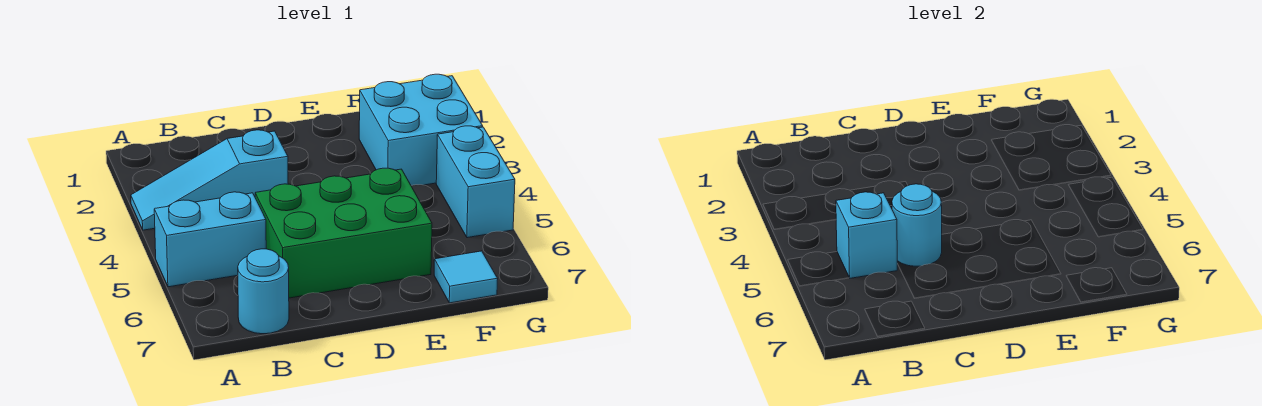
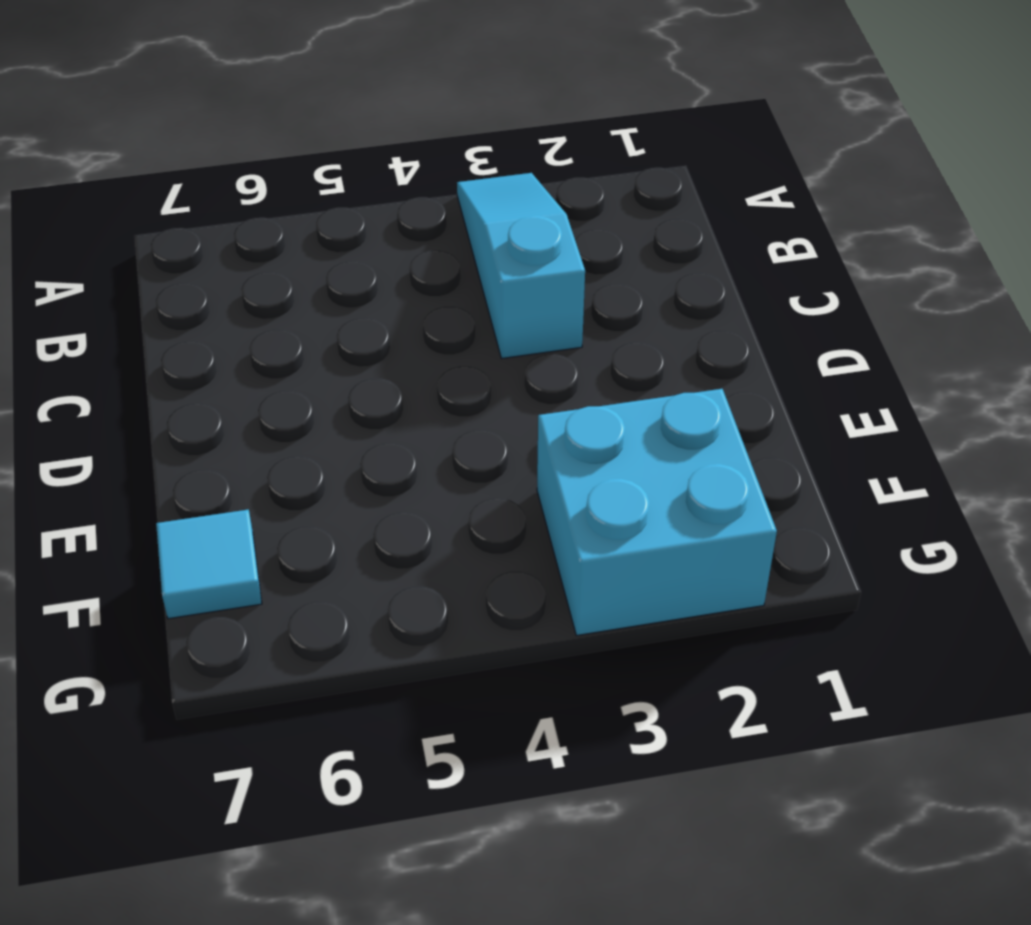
none -> cyan brick A5:B5 level 1
none -> cyan round brick B7 level 1

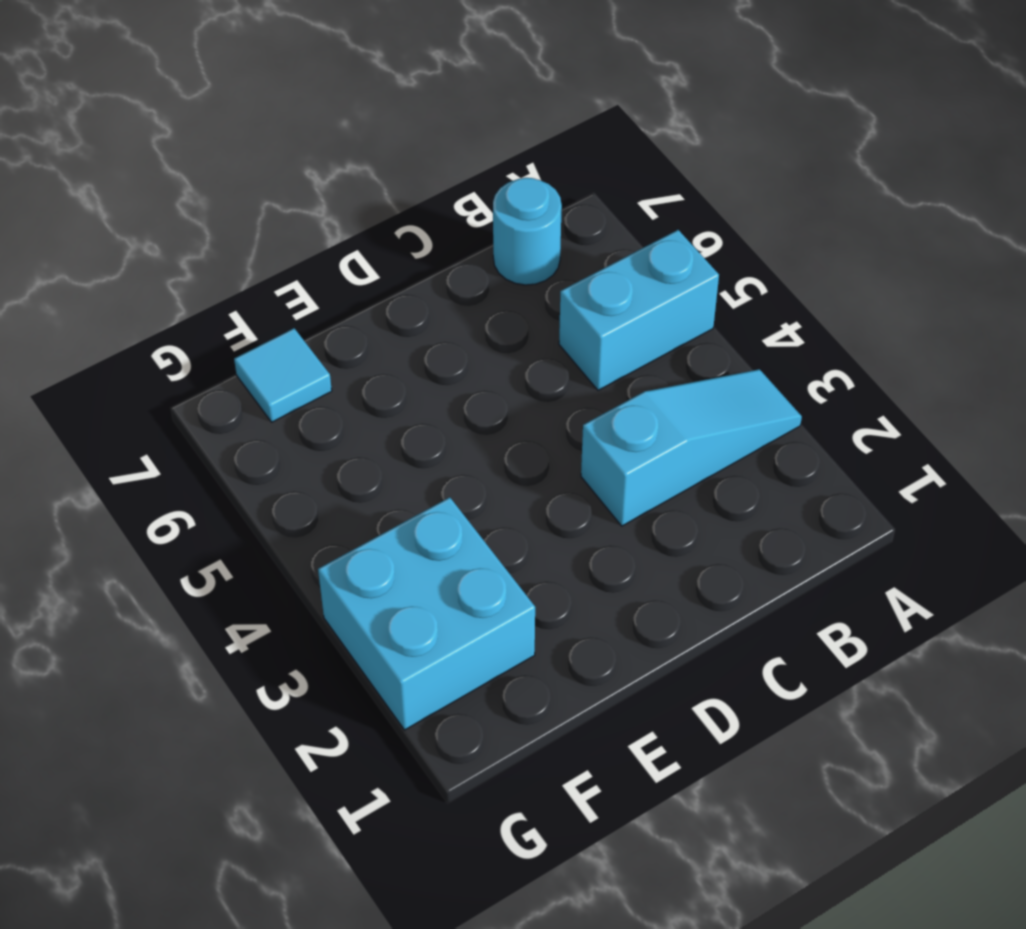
none -> green brick C5:E6 level 1
none -> cyan brick G4:G5 level 1

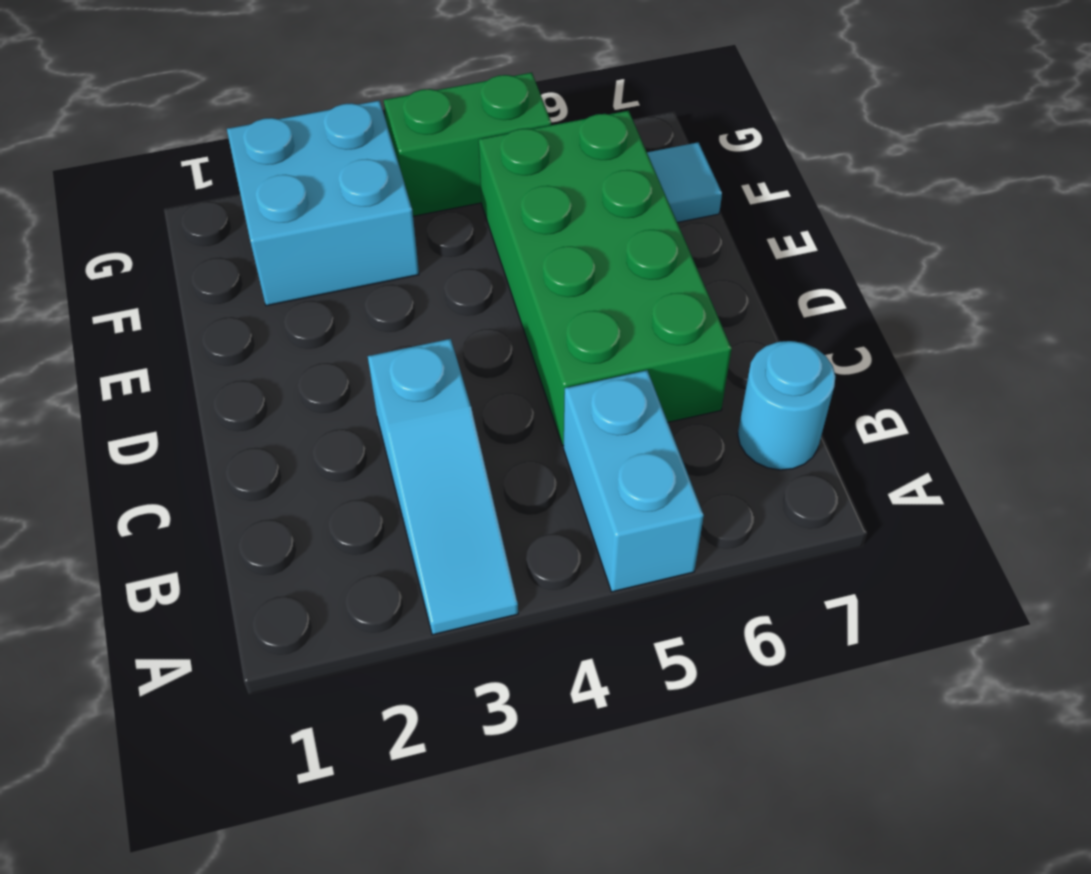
green brick C5:F6 level 1 -> green brick C5:E6 level 1
green brick G4:G5 level 1 -> cyan brick G4:G5 level 1
none -> cyan brick B5 level 2
none -> cyan round brick C5 level 2

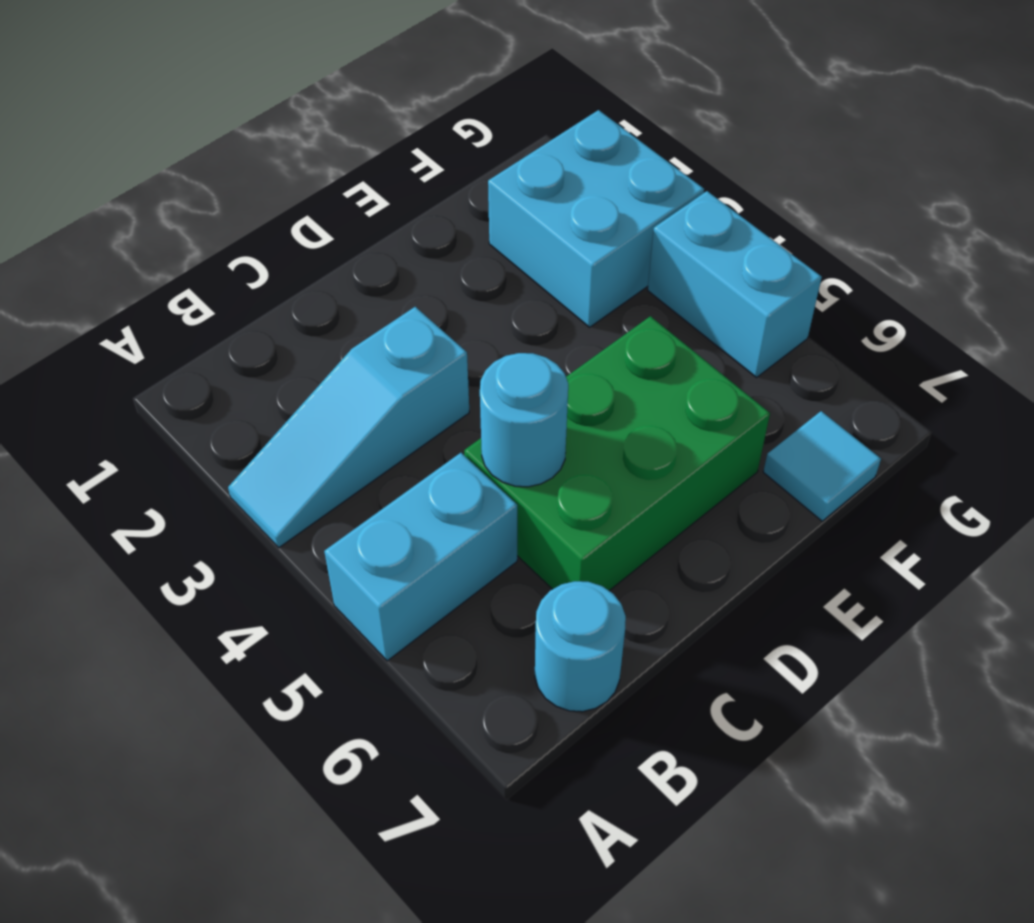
none -> cyan brick B5 level 2

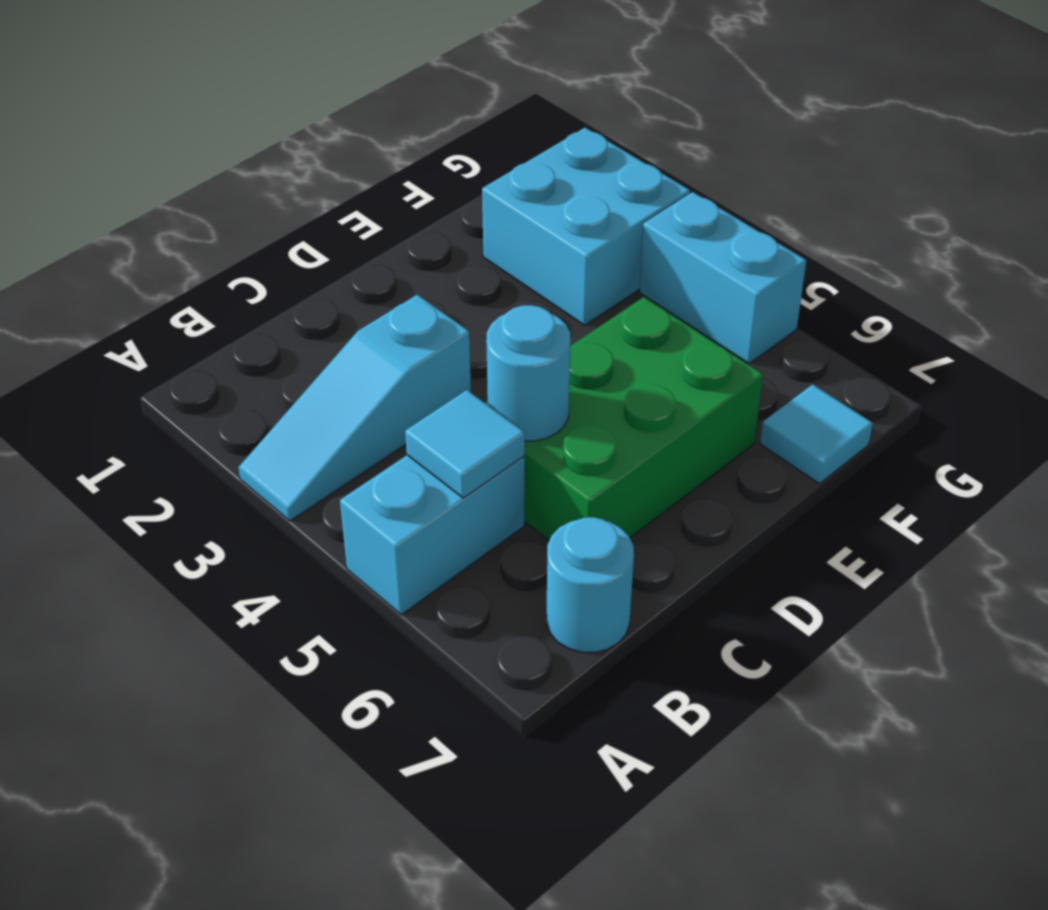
cyan tile B5 level 2 -> cyan brick B5 level 2

